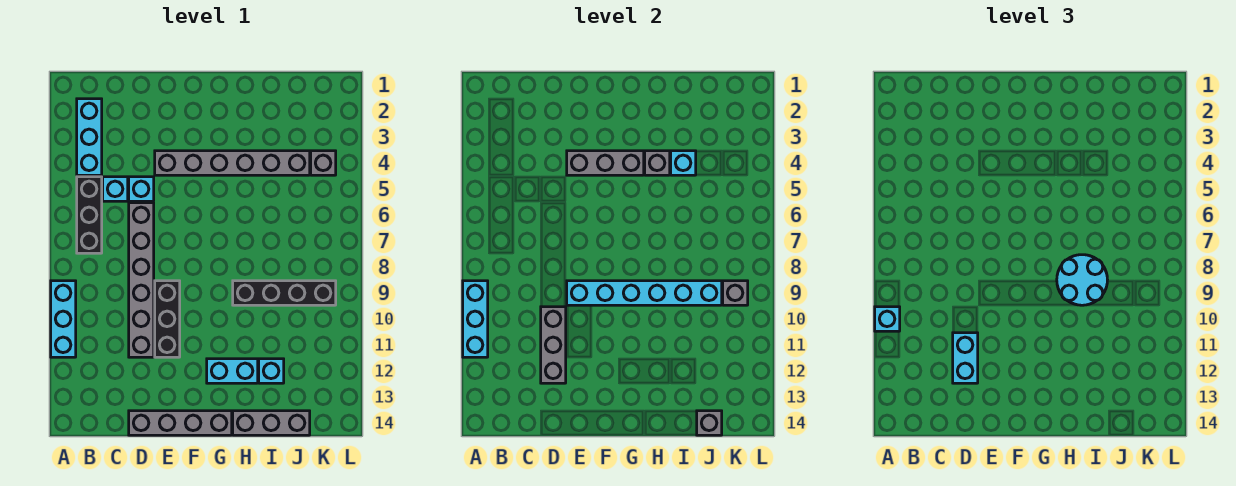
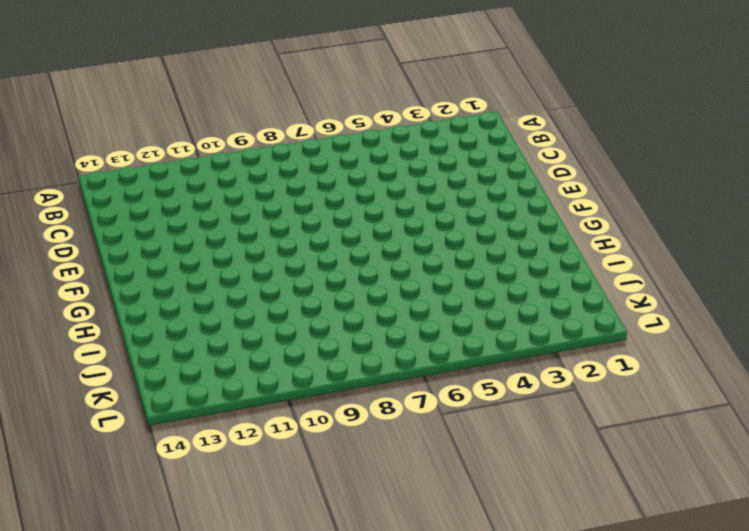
none -> cyan brick A9:A11 level 1
none -> cyan brick B2:B4 level 1
none -> black brick B5:B7 level 1

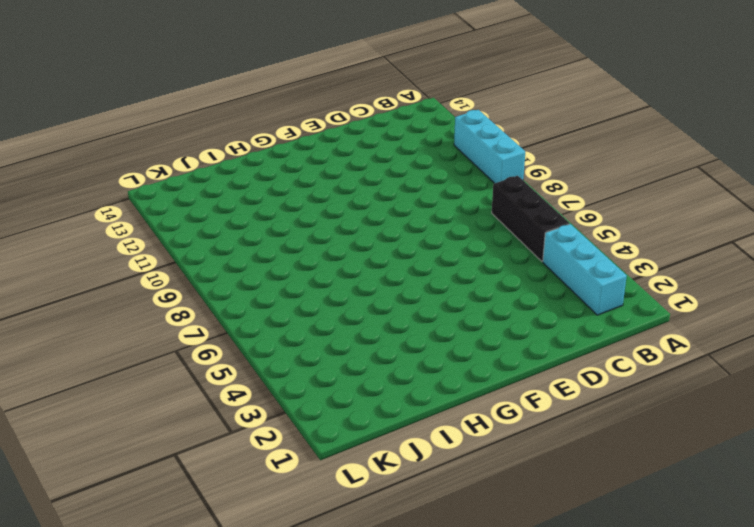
none -> cyan brick C5 level 1
none -> cyan brick D5 level 1
none -> grey brick D6:D11 level 1

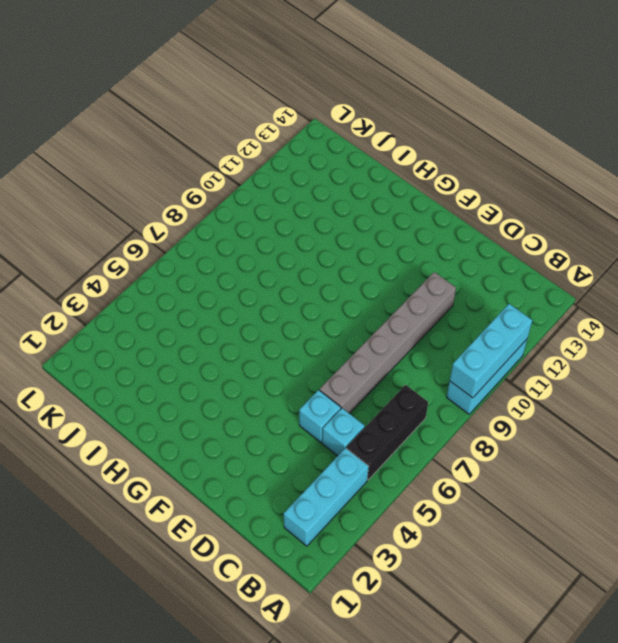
none -> grey brick D14:G14 level 1
none -> grey brick E4:J4 level 1
none -> black brick E9:E11 level 1

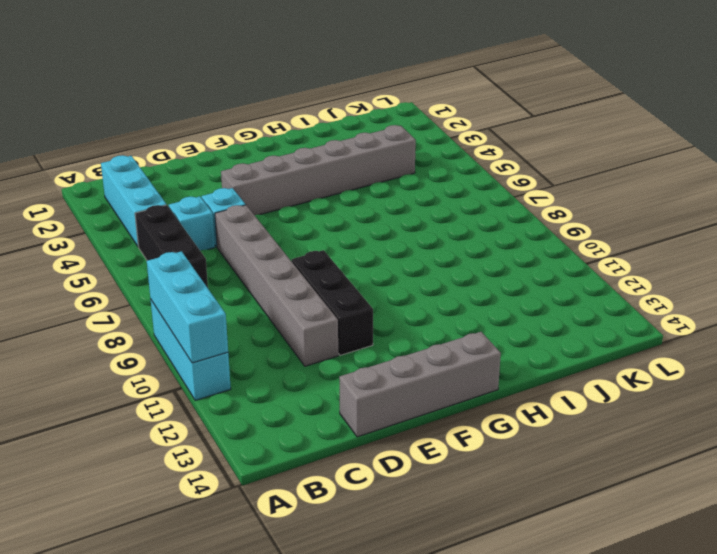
none -> cyan brick G12:H12 level 1
none -> black brick H9:K9 level 1
none -> grey brick H14:J14 level 1

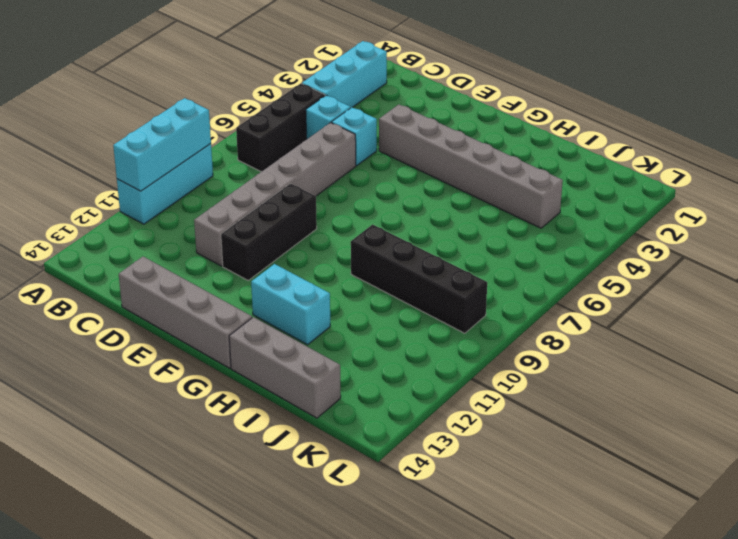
none -> cyan brick I12 level 1
none -> grey brick K4 level 1
none -> grey brick D10:D12 level 2

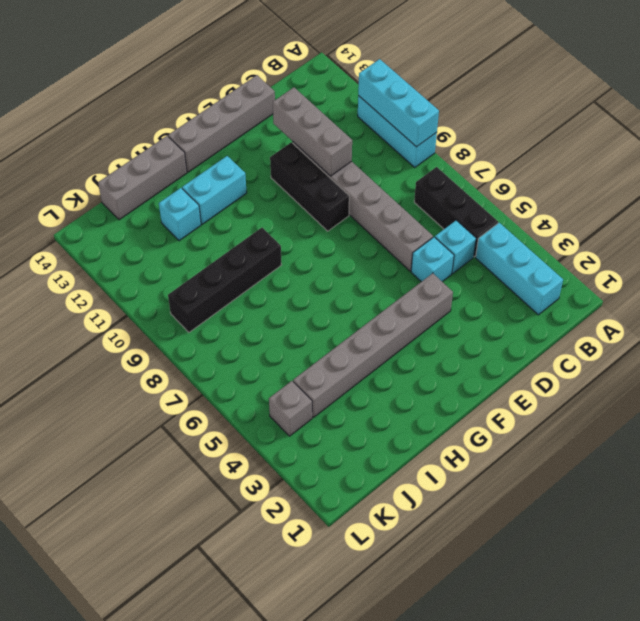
none -> grey brick E4:G4 level 2
none -> cyan brick E9:J9 level 2
none -> grey brick H4 level 2

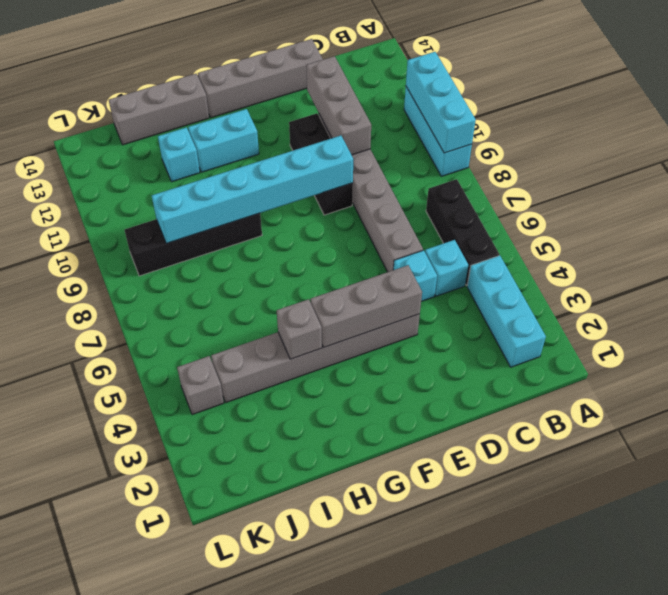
none -> cyan brick I4 level 2
none -> grey brick J14 level 2
none -> grey brick K9 level 2

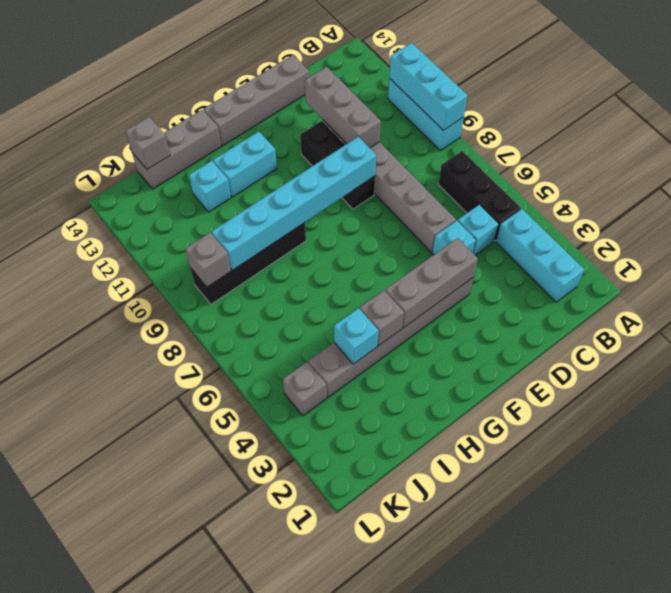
none -> cyan brick A10 level 3
none -> cyan brick D11:D12 level 3
none -> cyan round brick H8:I9 level 3

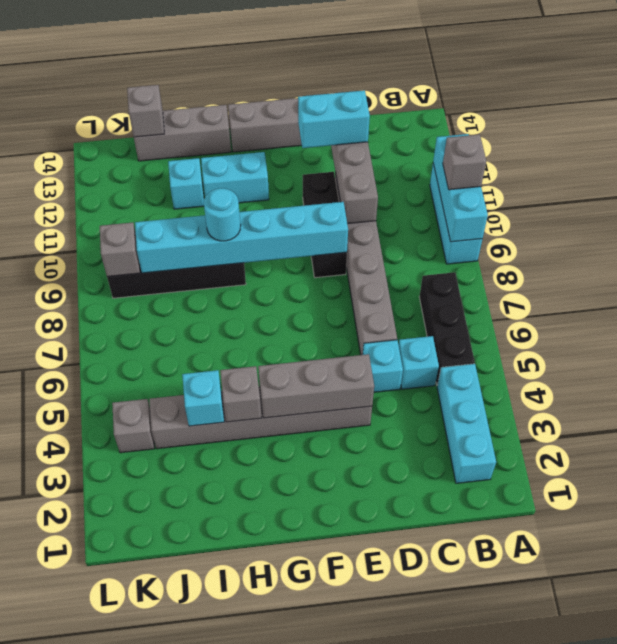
grey brick A10 level 3 -> cyan brick A10 level 3
cyan brick D12:E12 level 3 -> cyan brick D11:D12 level 3
cyan round brick H9 level 3 -> cyan round brick H8:I9 level 3

